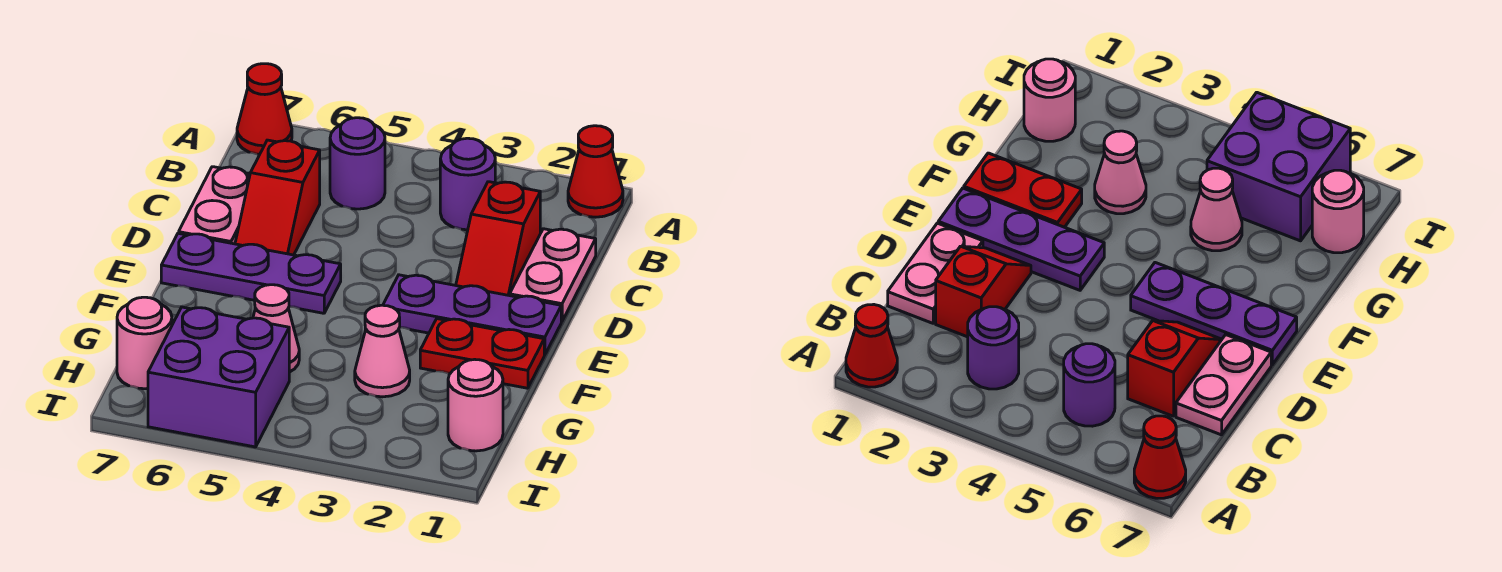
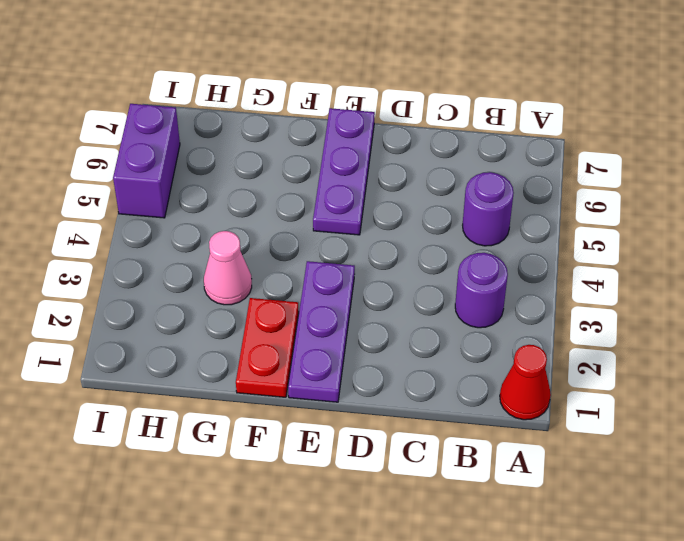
purple brick I5:I6 level 1 -> purple brick H5:I6 level 1
none -> red cone A7 level 1
none -> pink plate C1:D1 level 1
none -> red slope C2:D2 level 1 top C

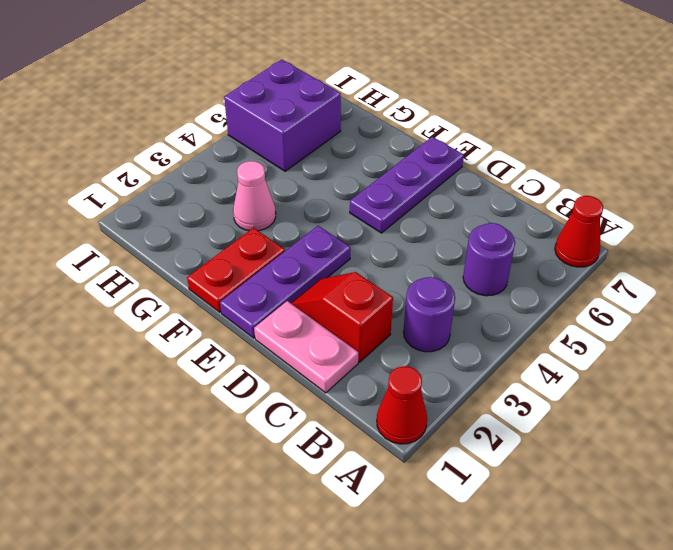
none -> red slope C6:D6 level 1 top C
none -> pink plate C7:D7 level 1
none -> pink cone G5 level 1

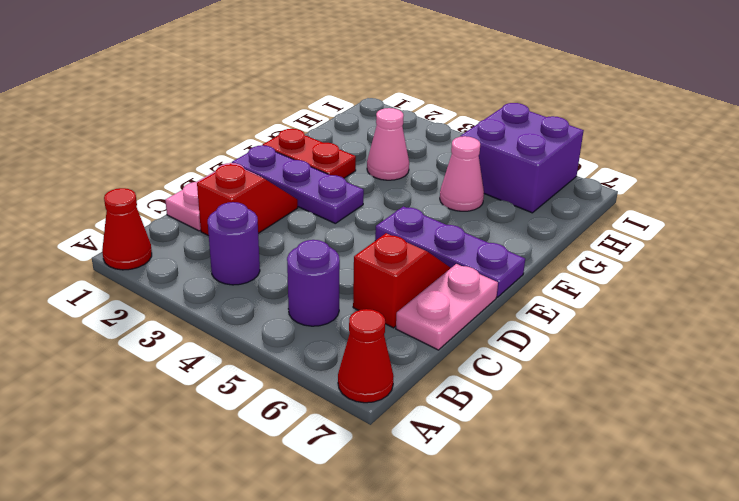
none -> pink round brick H1 level 1
none -> pink round brick H7 level 1

